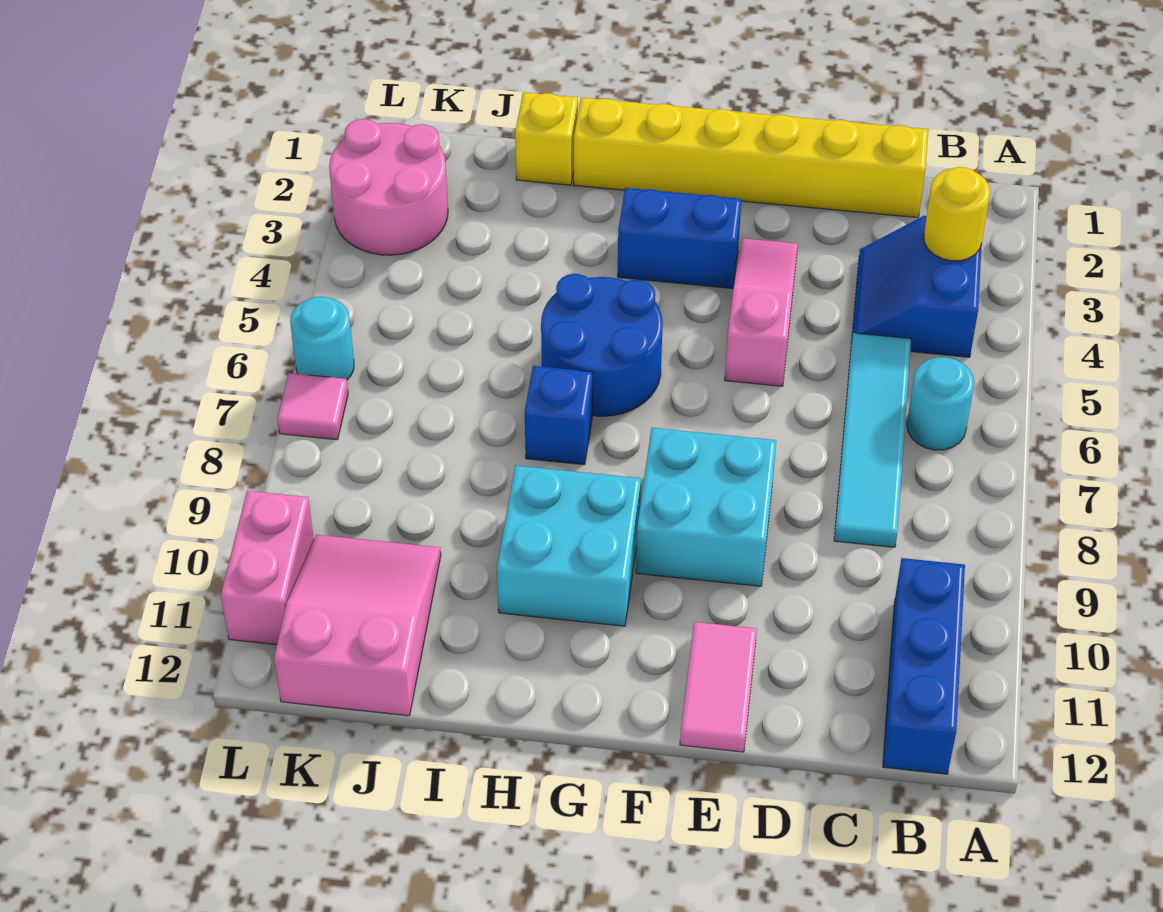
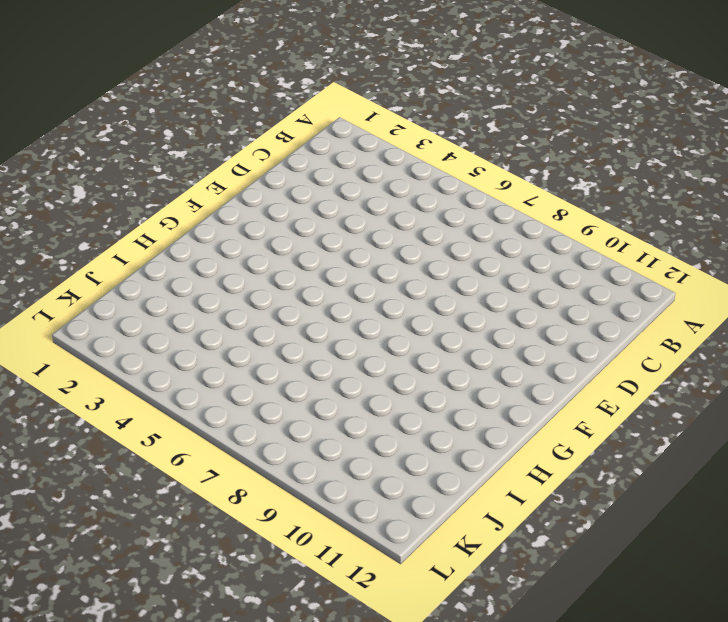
none -> blue slope B3:C4 level 1 top B
none -> cyan round brick B6 level 1
none -> blue brick B10:B12 level 1

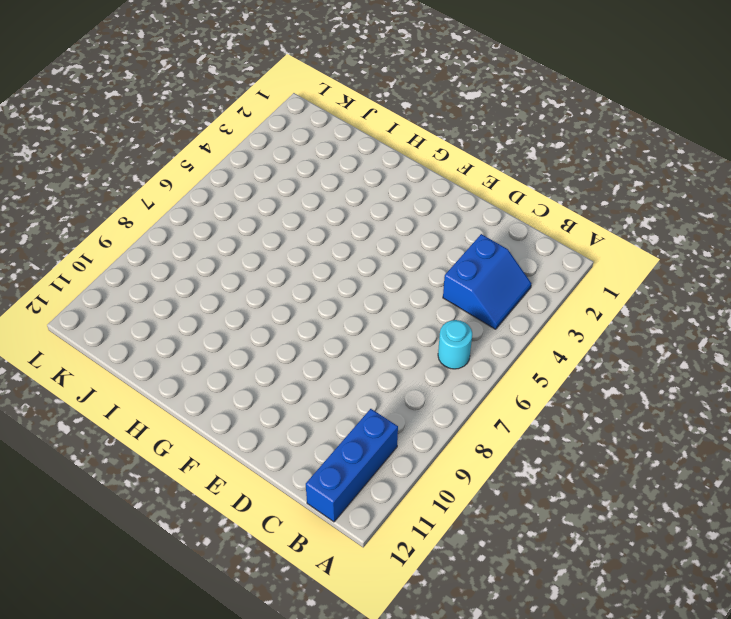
blue slope B3:C4 level 1 top C -> blue slope B3:C4 level 1 top B
none -> yellow brick C1:H1 level 1
none -> cyan tile C5:C8 level 1
none -> pink slope E3:E5 level 1 top 5

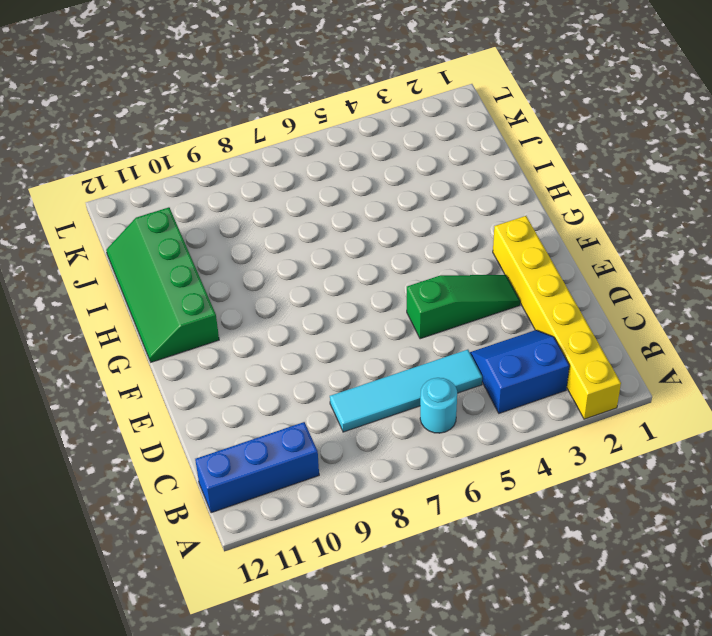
yellow brick A2:F2 level 1 -> yellow brick C1:H1 level 1
green slope E3:E5 level 1 top 5 -> pink slope E3:E5 level 1 top 5
green slope G11:J12 level 1 top 11 -> pink slope J10:K12 level 1 top 12
none -> cyan brick E8:F9 level 1
none -> pink tile E11:E12 level 1
none -> blue brick F3:G3 level 1

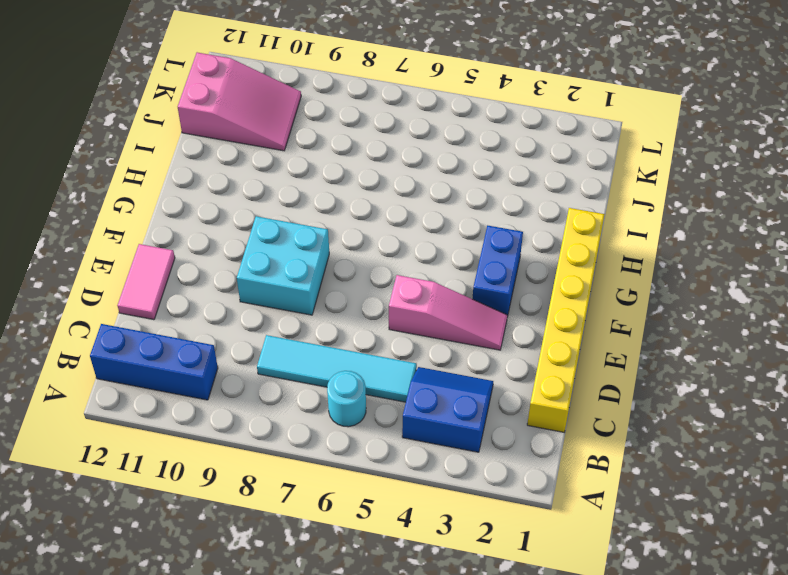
pink tile D12:E12 level 1 -> pink tile E11:E12 level 1
none -> blue round brick G5:H6 level 1
none -> cyan brick G9:H10 level 1
none -> blue brick H7 level 1

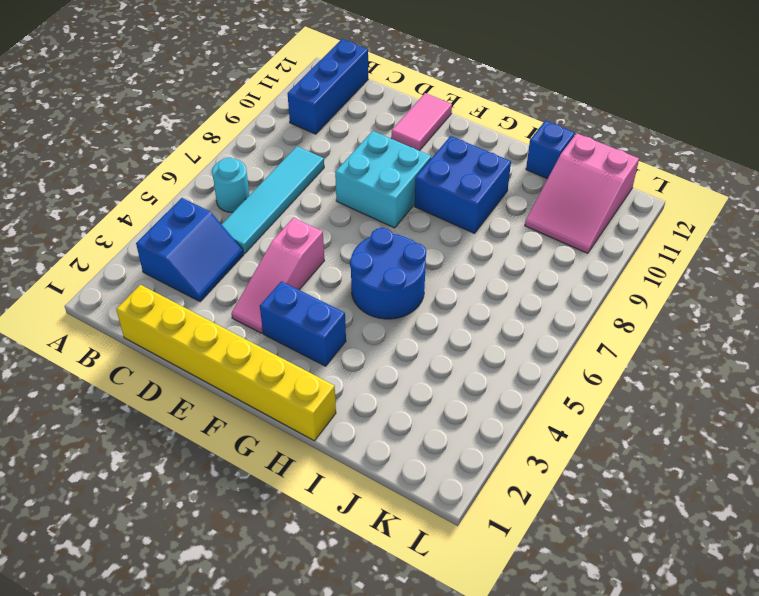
blue brick G9:H10 level 1 -> cyan brick G9:H10 level 1
blue brick I12 level 1 -> blue brick H7 level 1
none -> yellow brick I1 level 1
none -> pink round brick K2:L3 level 1
none -> cyan round brick L6 level 1

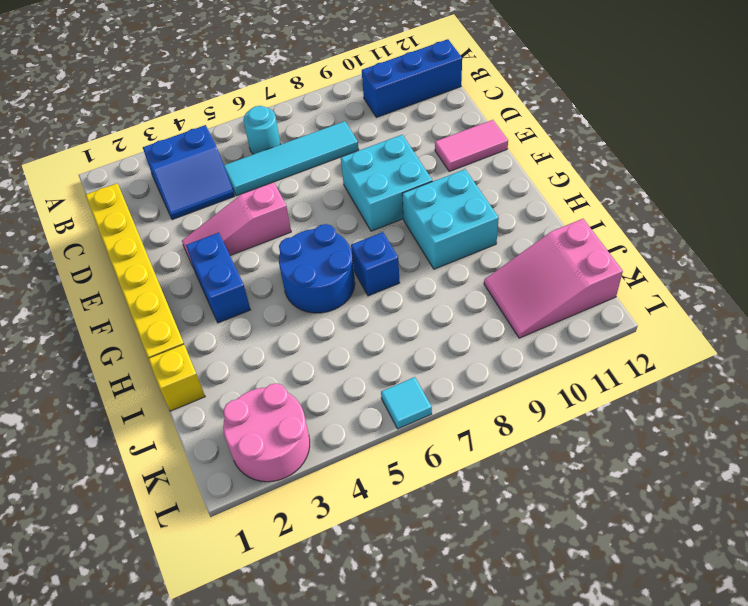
cyan tile L6 level 1 -> cyan round brick L6 level 1
none -> pink tile L7 level 1
none -> pink brick L10:L11 level 1
none -> yellow round brick B3 level 2

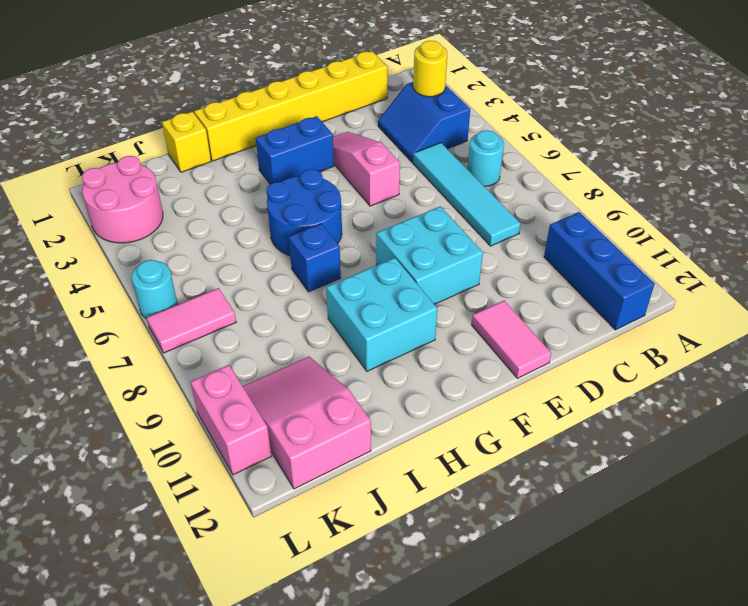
pink tile K7:L7 level 1 -> pink tile L7 level 1

